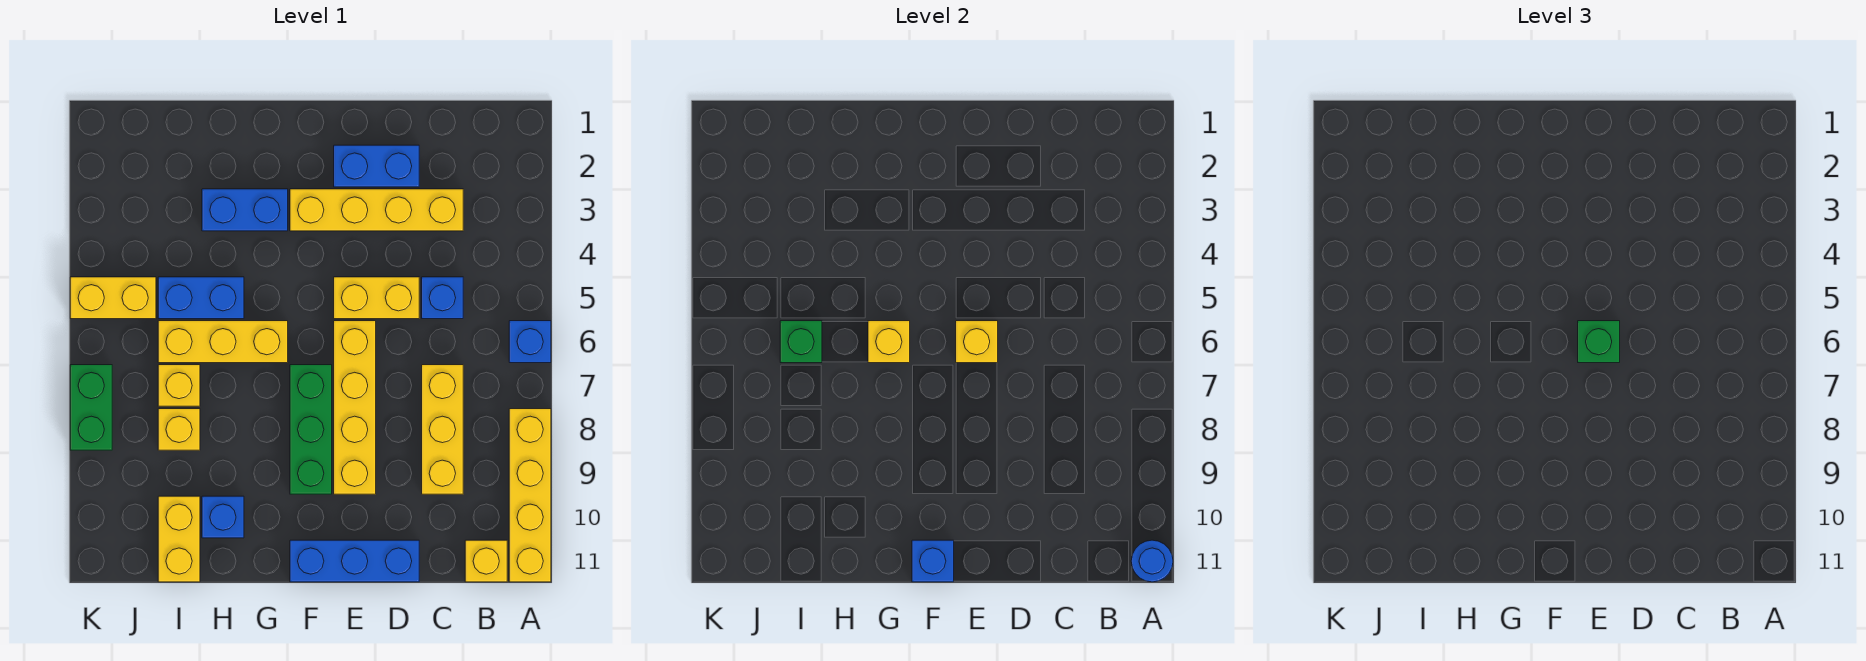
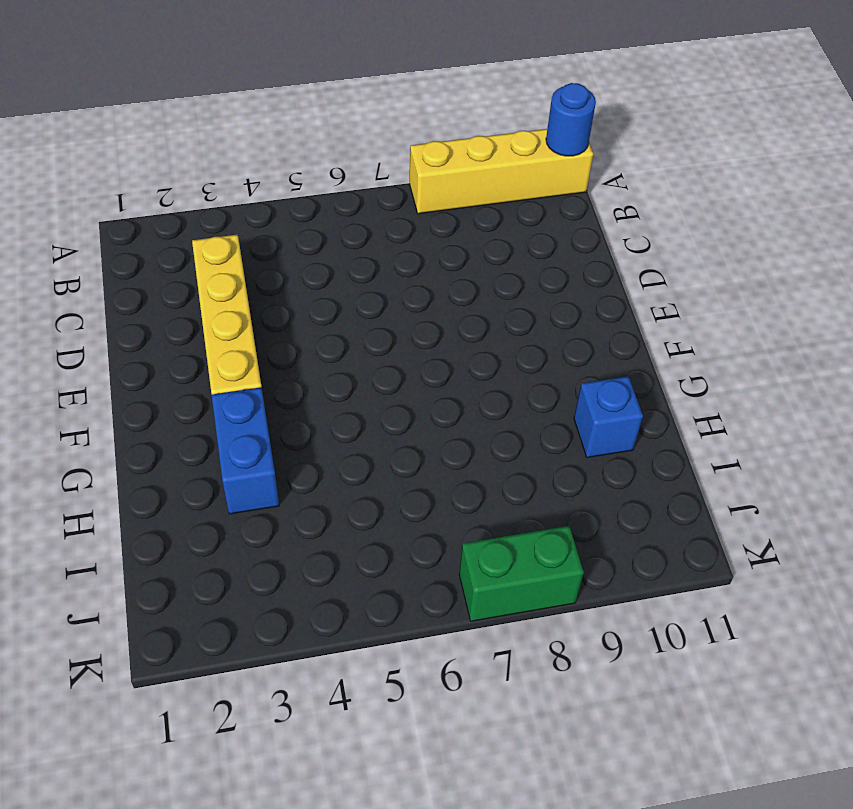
none -> blue brick A6 level 1
none -> yellow brick B11 level 1
none -> blue brick C5 level 1

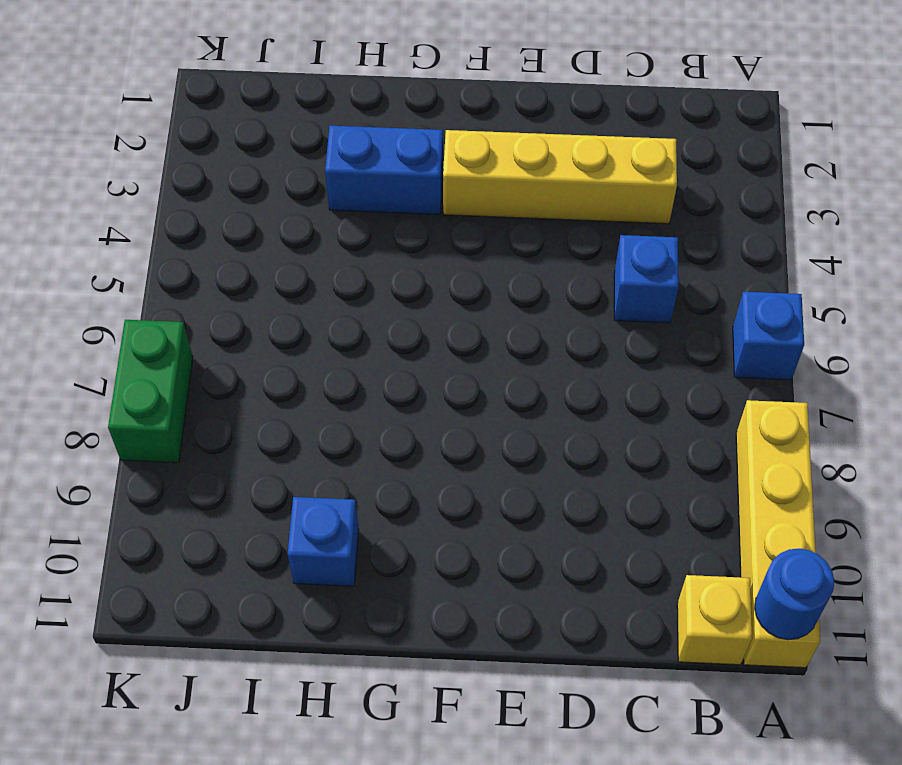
none -> yellow brick C7:C9 level 1
none -> blue brick D2:E2 level 1
none -> yellow brick D5:E5 level 1

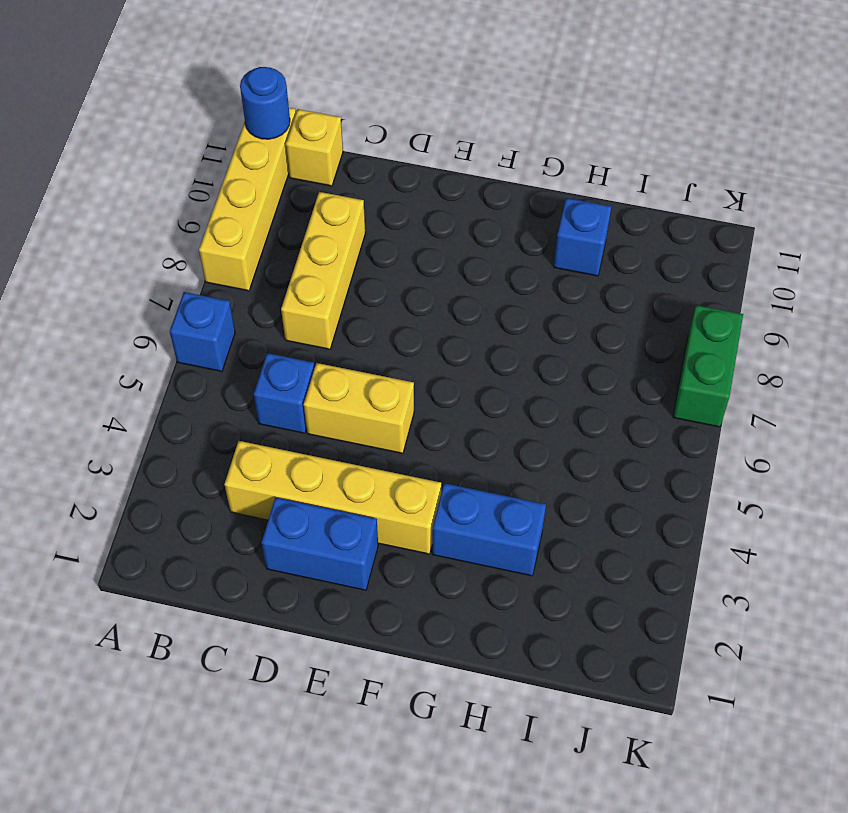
none -> blue brick D11:F11 level 1
none -> yellow brick E6:E9 level 1
none -> green brick F7:F9 level 1

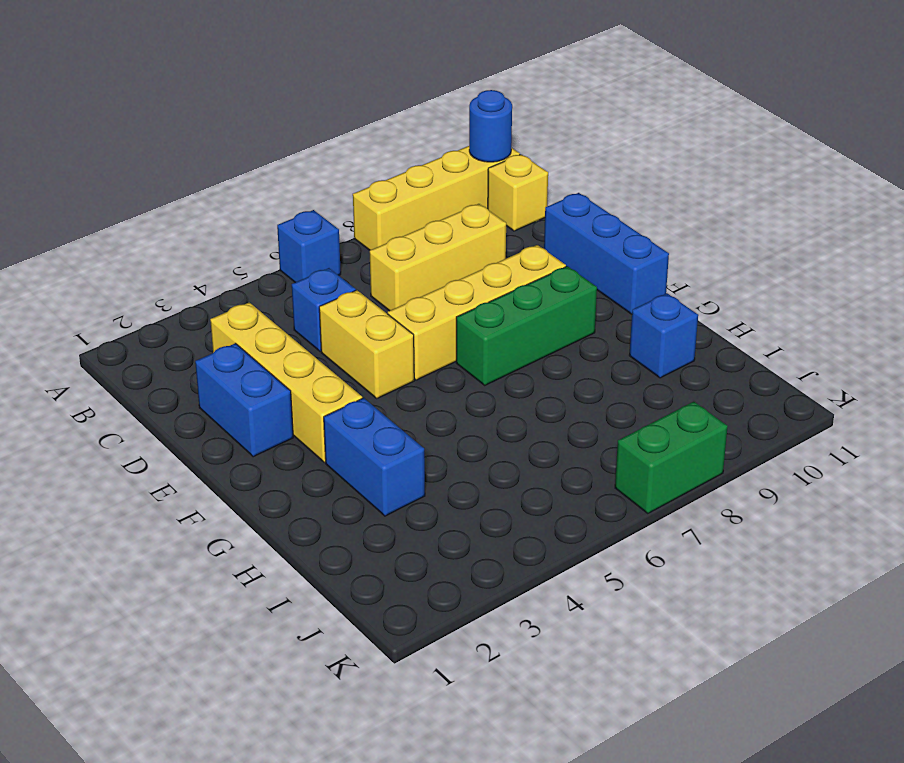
none -> yellow brick G6:I6 level 1
none -> blue brick H5:I5 level 1
none -> yellow brick I7 level 1

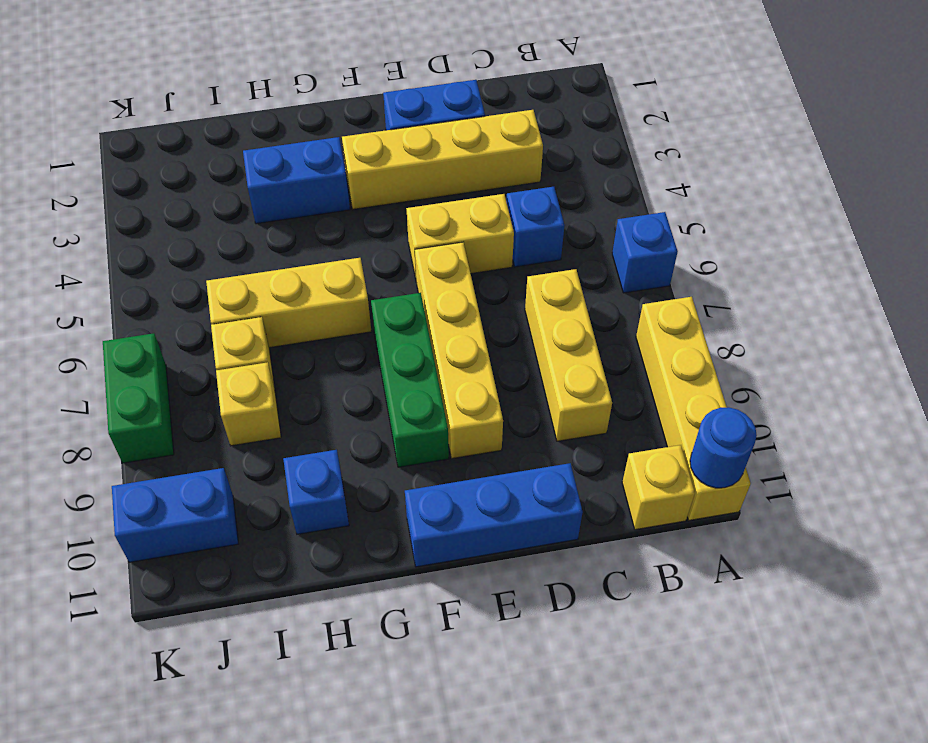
blue brick J10:K10 level 1 -> blue brick H5:I5 level 1
none -> yellow brick I10:I11 level 1
none -> yellow brick J5:K5 level 1
none -> yellow brick E6 level 2

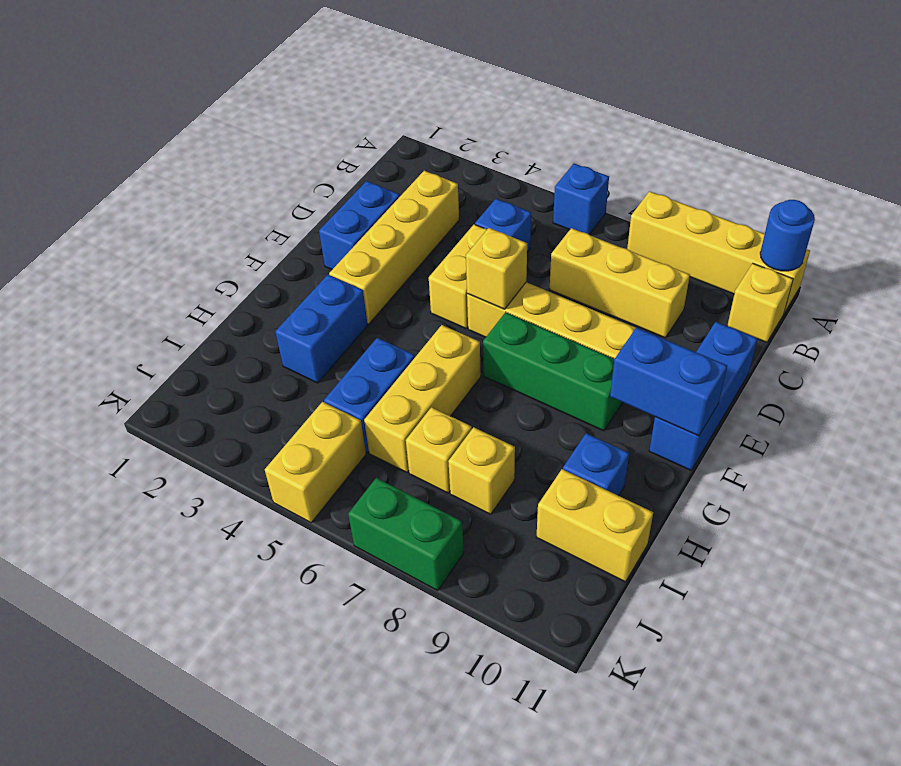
blue brick F10:F11 level 2 -> blue brick F11 level 2
none -> yellow brick G6 level 2
none -> green brick I6 level 2
none -> green brick E6 level 3

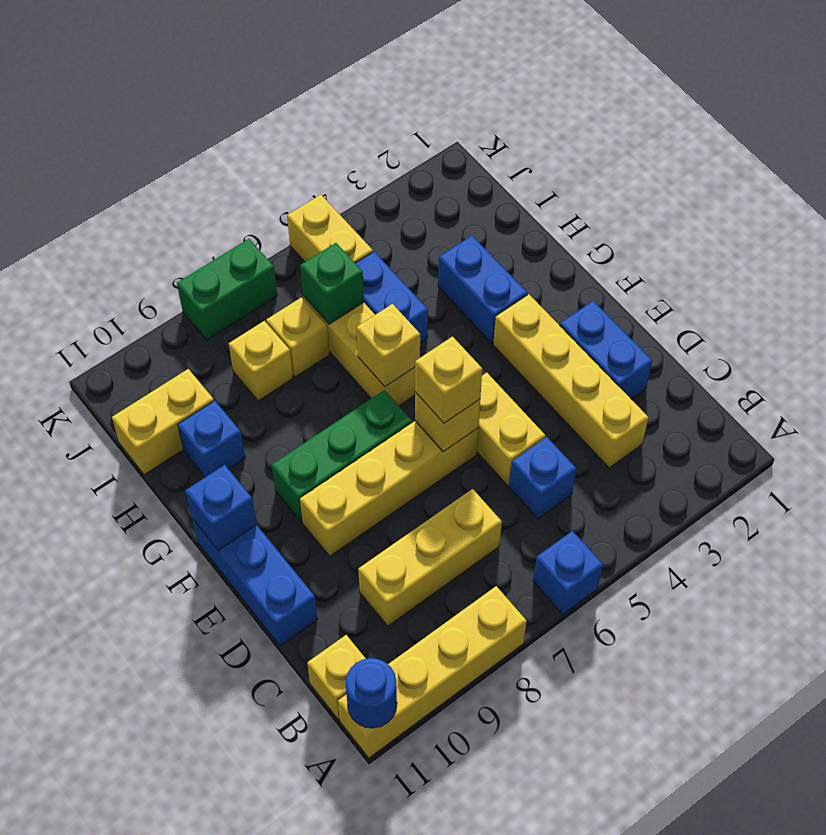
yellow brick E6 level 3 -> green brick E6 level 3

